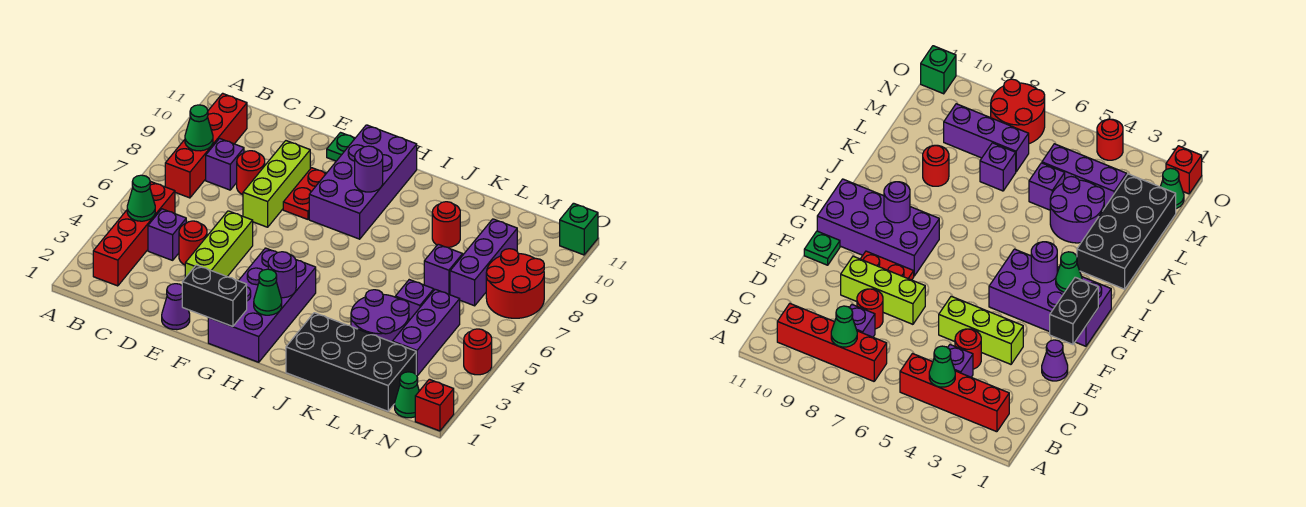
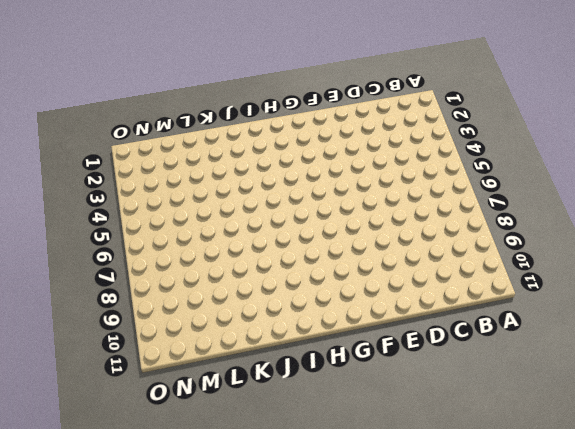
none -> red brick B2:B5 level 1
none -> red brick B7:B10 level 1
none -> purple brick C4 level 1
none -> purple brick C8 level 1

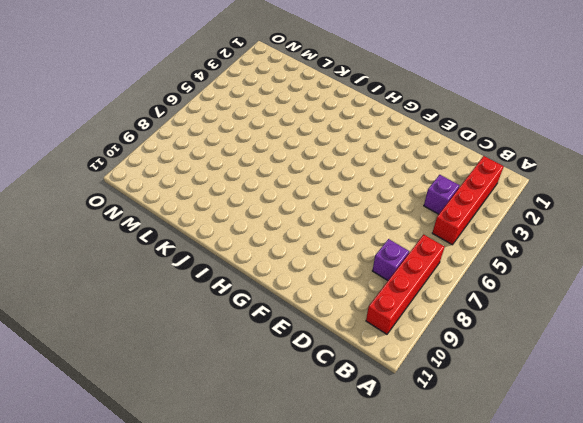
none -> red round brick D4 level 1
none -> red round brick D8 level 1
none -> purple cone E1 level 1
none -> lime brick E3:E5 level 1

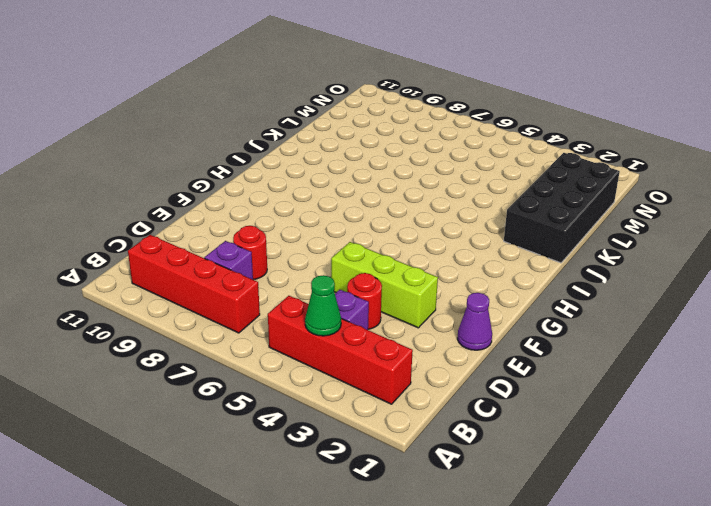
none -> lime brick E7:E9 level 1
none -> red plate F8:F9 level 1
none -> green plate F11 level 1
none -> purple brick G1:H4 level 1

